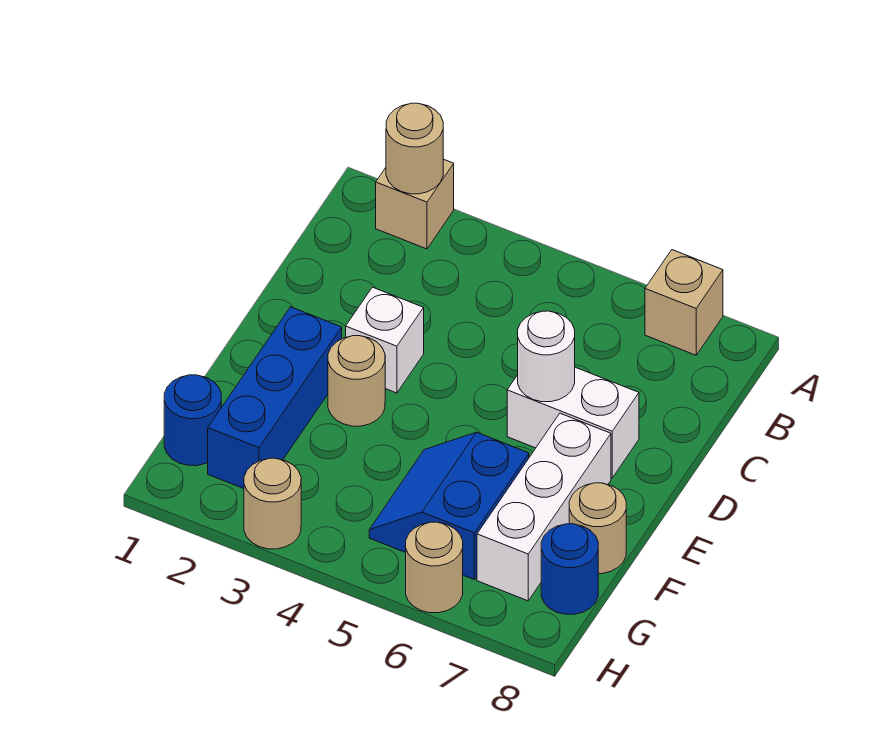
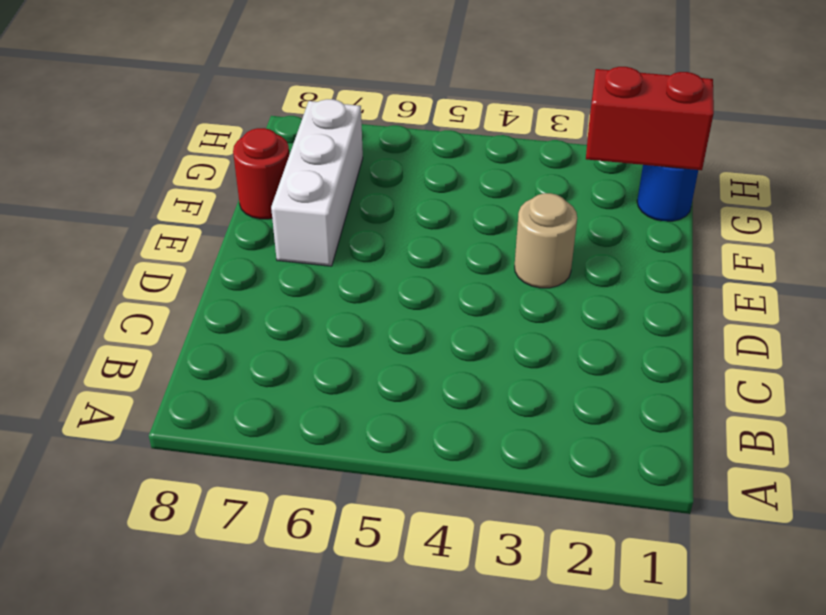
red round brick F8 level 1 -> tan round brick F8 level 1
red brick G1:G2 level 2 -> none
none -> tan brick A2 level 1
none -> tan brick A7 level 1
none -> white brick D3 level 1

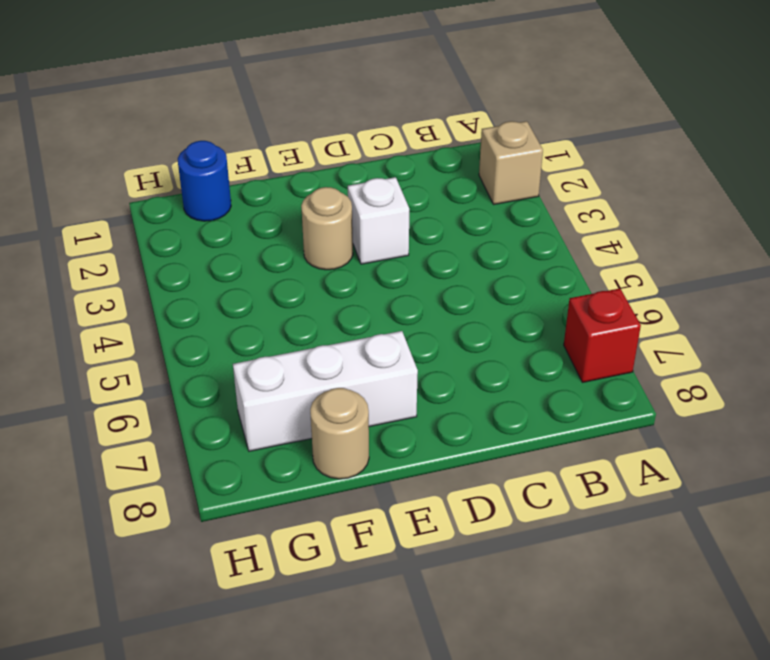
red brick A7 level 1 -> tan brick A7 level 1
none -> white brick D6:D7 level 1
none -> blue brick E2:G2 level 1
none -> blue slope F5:G6 level 1 top 6

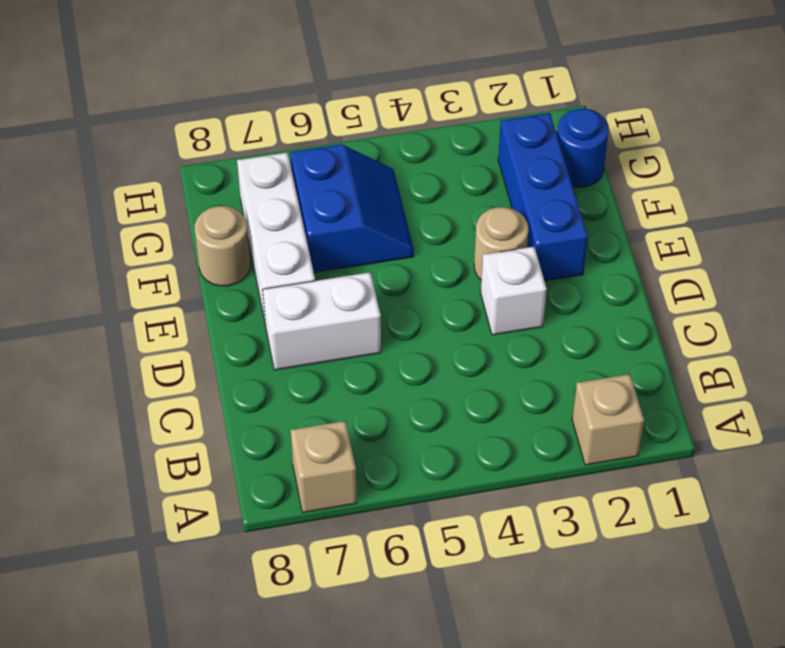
none -> blue round brick G8 level 1
none -> tan round brick H3 level 1
none -> tan round brick H6 level 1

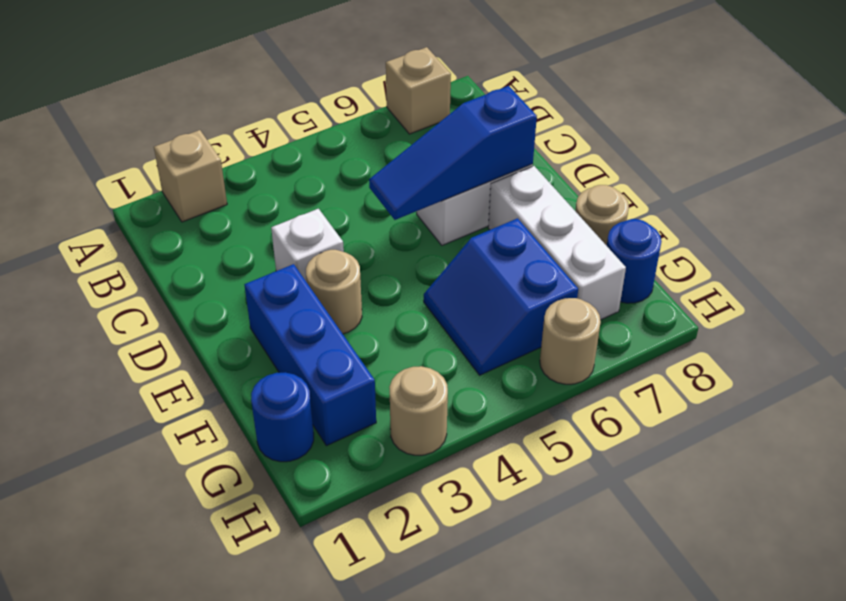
blue slope D5:D7 level 2 top 7 -> white round brick D6 level 2
none -> tan round brick A2 level 2

